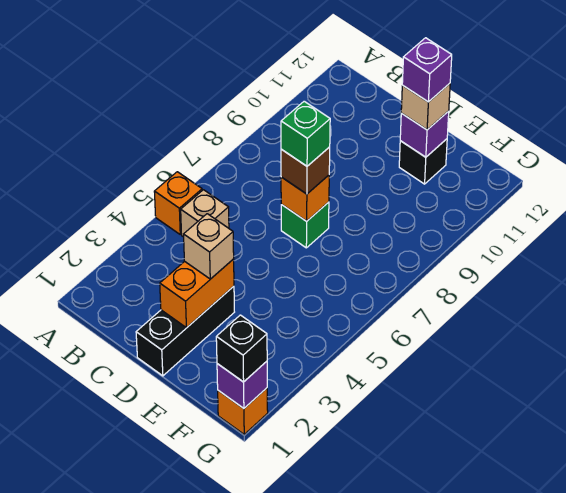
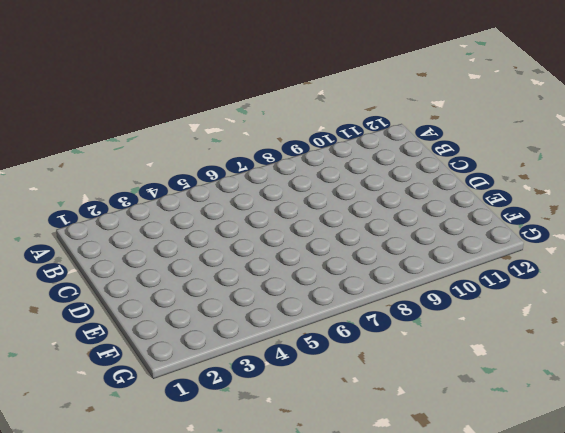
none -> orange brick A5 level 1
none -> tan brick B5 level 1
none -> black brick D1:D3 level 1

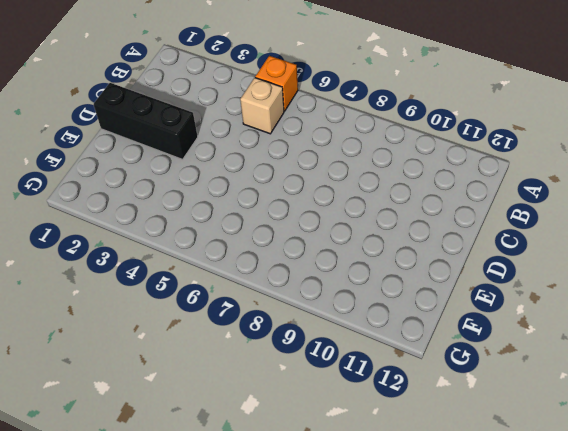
none -> green brick D7 level 1
none -> black brick E11 level 1
none -> orange brick G1 level 1

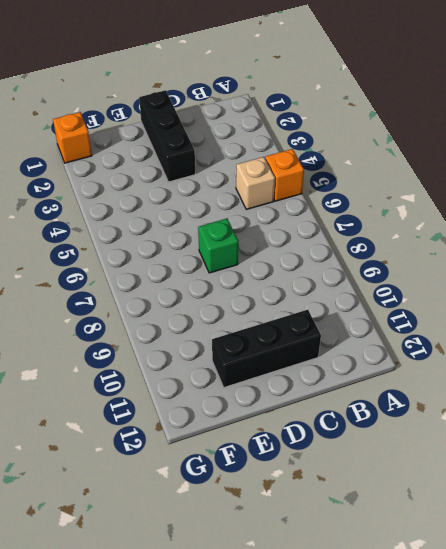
black brick C11:E11 level 1 -> black brick E11 level 1
none -> orange brick D2:D3 level 2
none -> orange brick D7 level 2
none -> purple brick E11 level 2

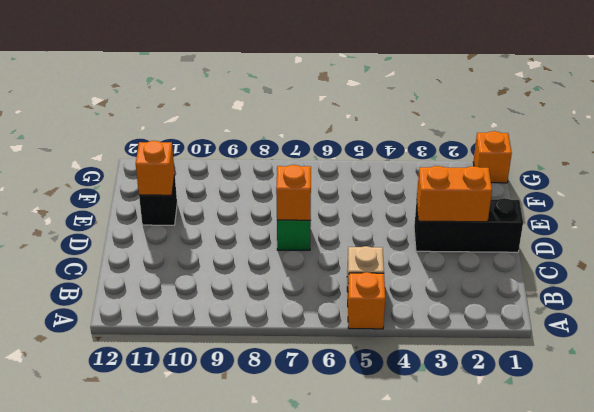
orange brick E11 level 2 -> purple brick E11 level 2
none -> purple brick G1 level 2
none -> tan brick D3 level 3
none -> brown brick D7 level 3

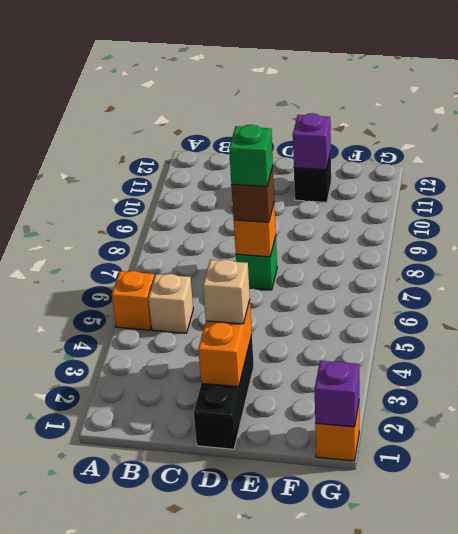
none -> tan brick E11 level 3
none -> black brick G1 level 3
none -> purple brick E11 level 4

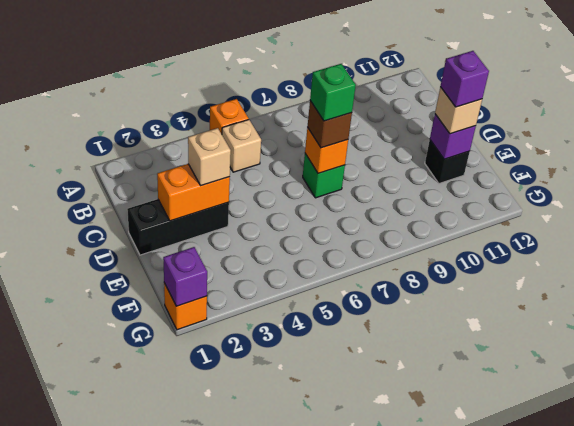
none -> black brick G1 level 3

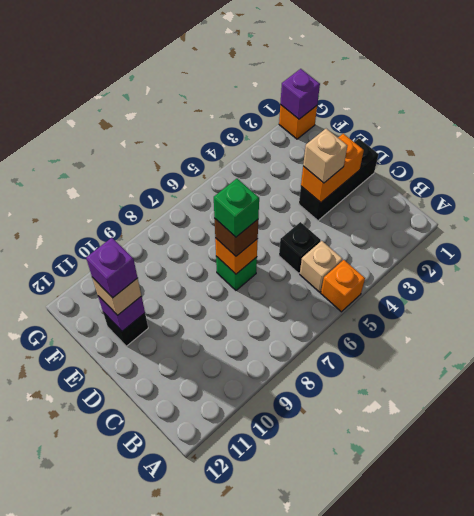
black brick C5 level 1 -> black brick G1 level 3

